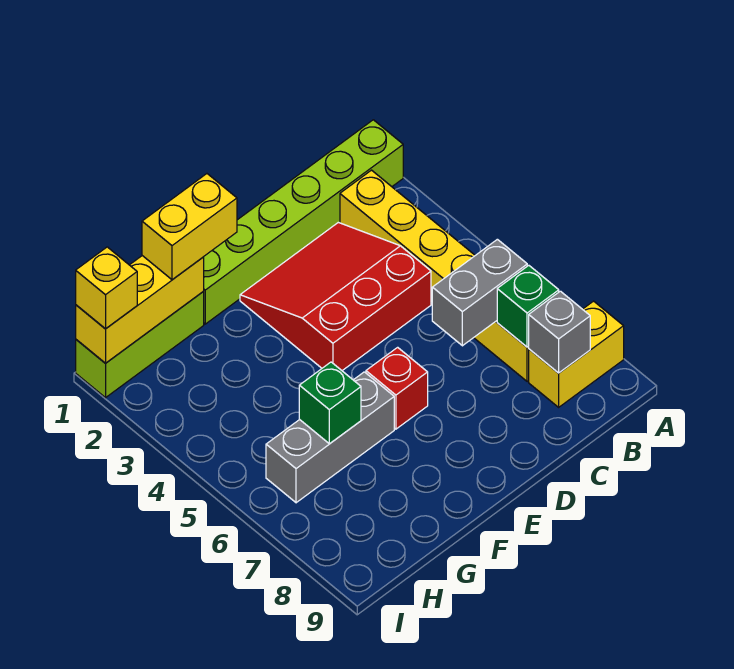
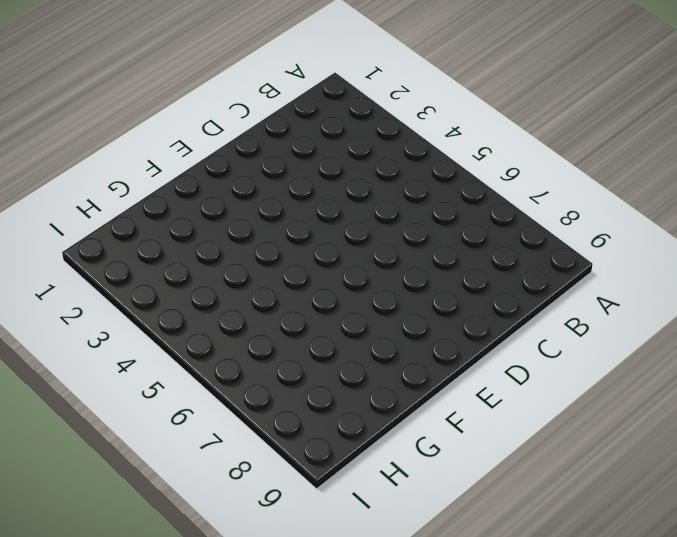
none -> lime brick A1:F1 level 1
none -> yellow brick A8:B8 level 1
none -> yellow brick B2:B7 level 1

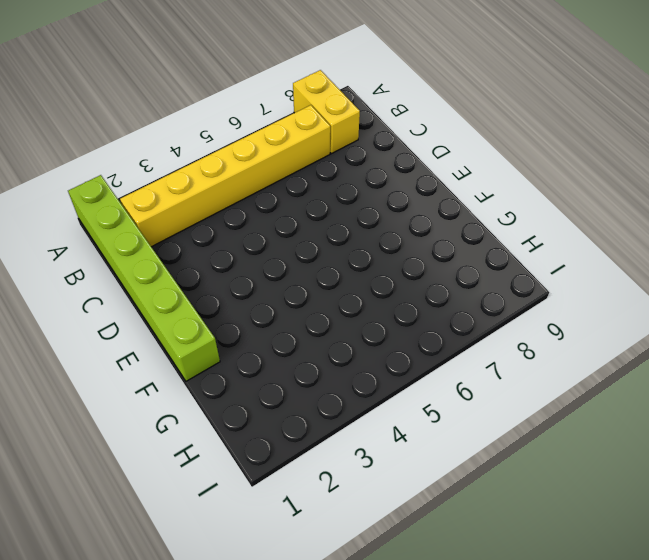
none -> red slope C2:E4 level 1 top 4
none -> red brick E6 level 1
none -> grey brick F6:H6 level 1

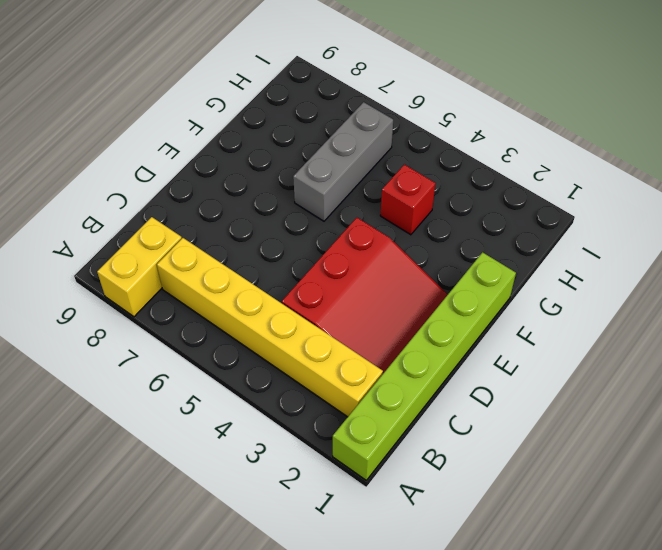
red brick G4 level 1 -> red brick E6 level 1
none -> lime brick G1:I1 level 1
none -> grey brick B6:C6 level 2
none -> green brick B7 level 2

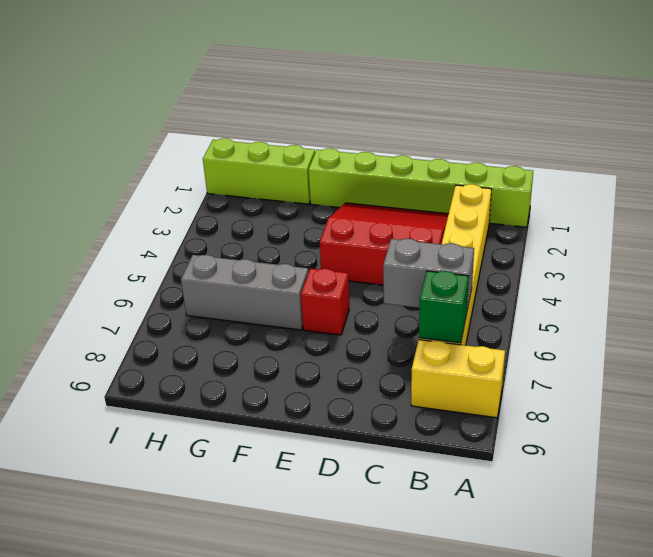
none -> grey brick B8 level 2
none -> yellow brick G1:I1 level 2
none -> green brick G6 level 2

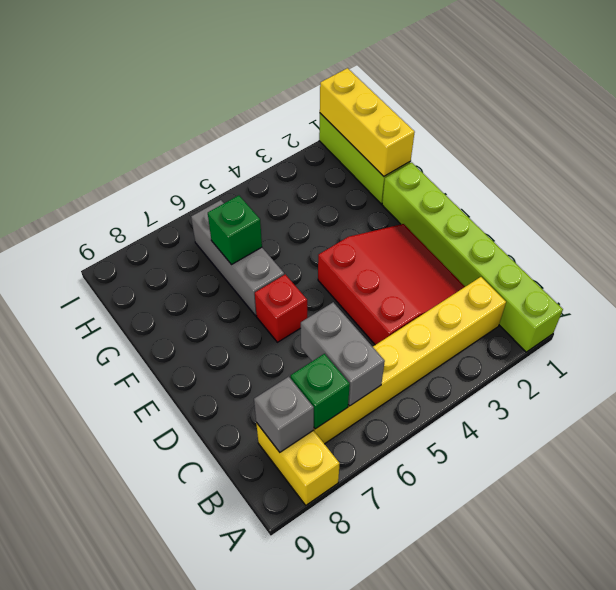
none -> yellow brick F1:G1 level 3
none -> yellow brick I1 level 3

